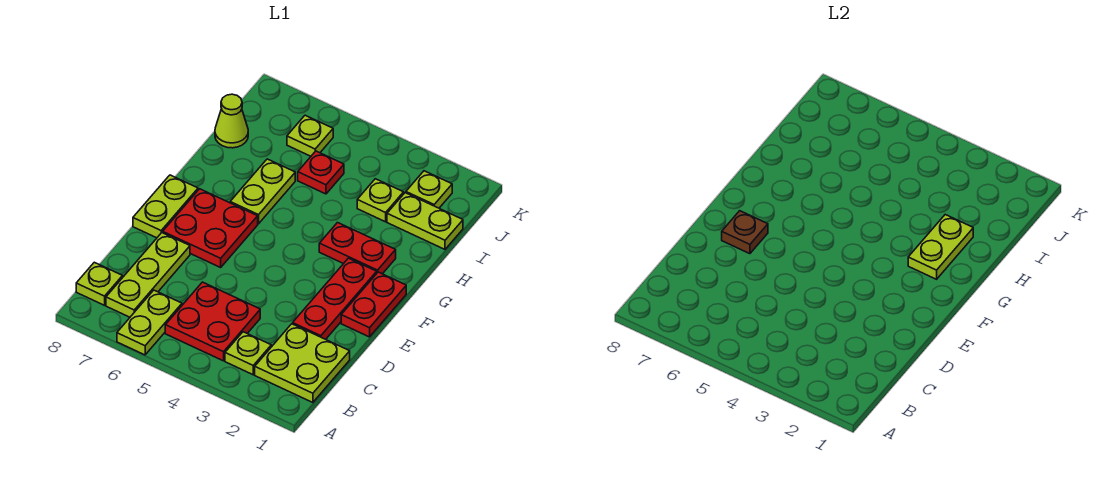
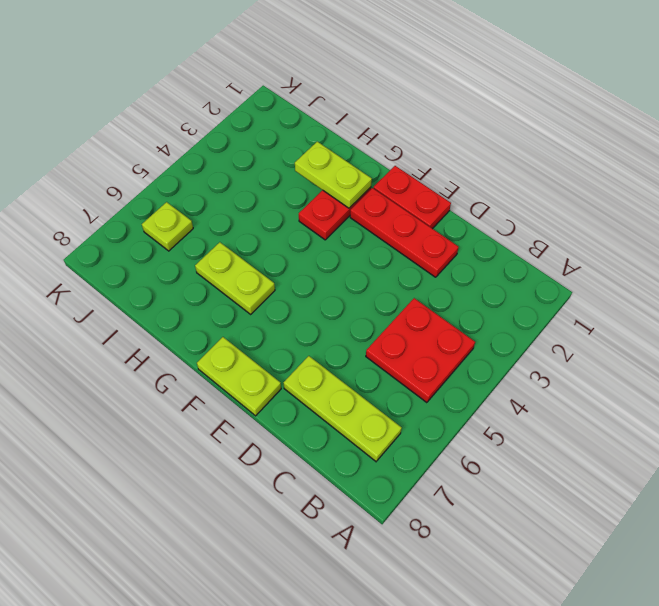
none -> lime plate A6:B6 level 1
none -> lime plate B1:C2 level 1
none -> lime plate B3 level 1

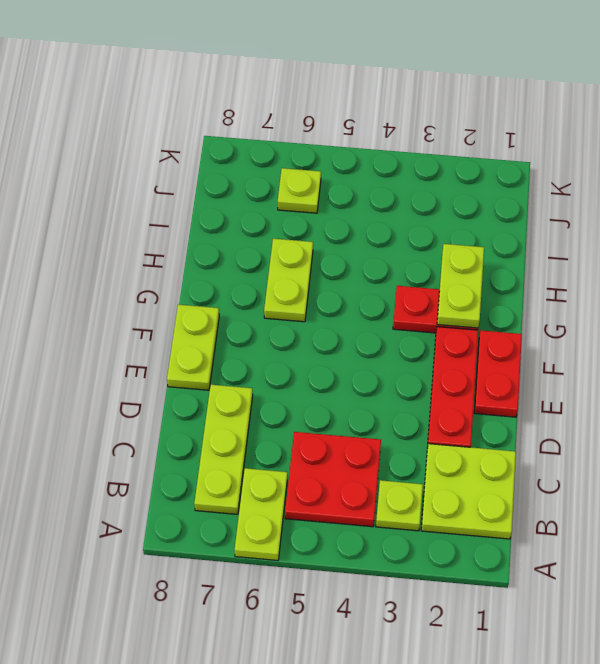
none -> lime plate B8 level 1
none -> red plate E6:F7 level 1
none -> lime plate I1:I2 level 1

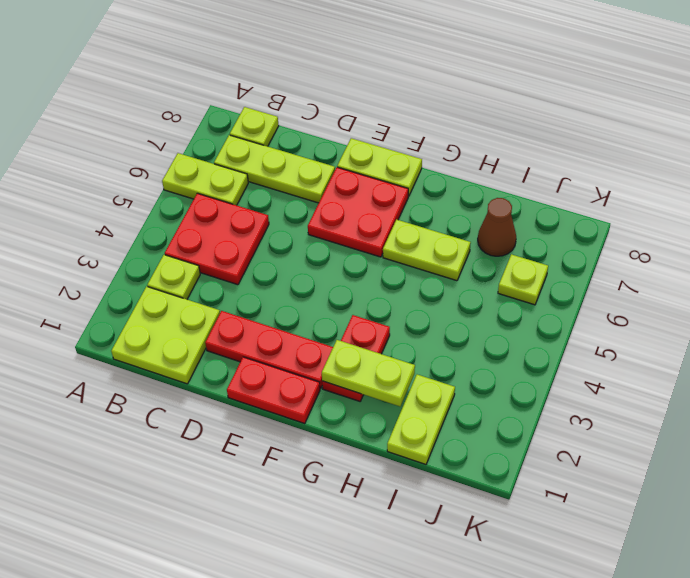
brown cone I7 level 1 -> none
none -> lime plate I3 level 1
none -> red plate I5 level 1
none -> lime cone I8 level 1

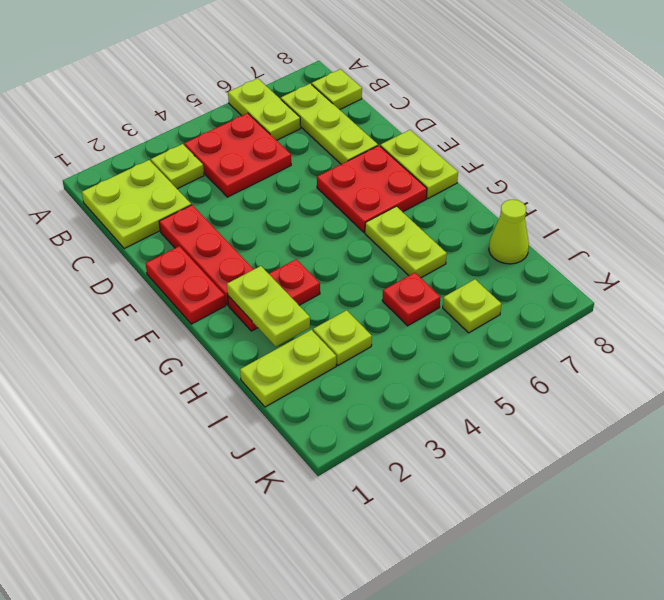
none -> lime plate J2 level 1
none -> brown plate E7 level 2

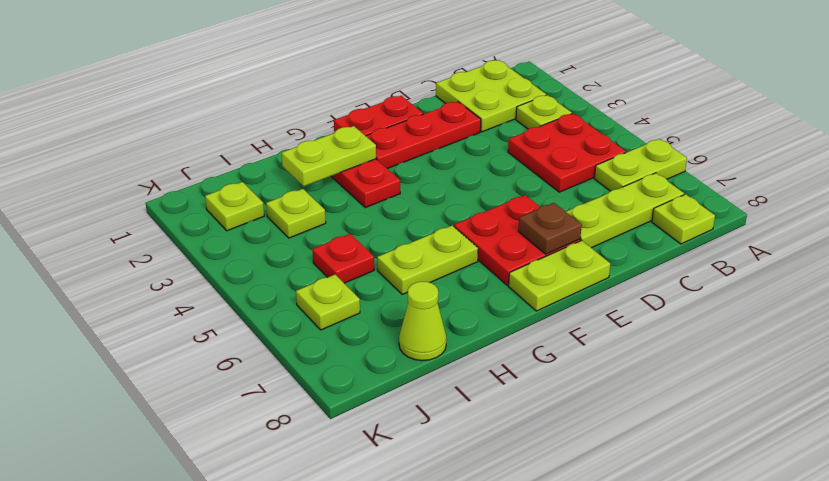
none -> lime plate I1:I2 level 1

